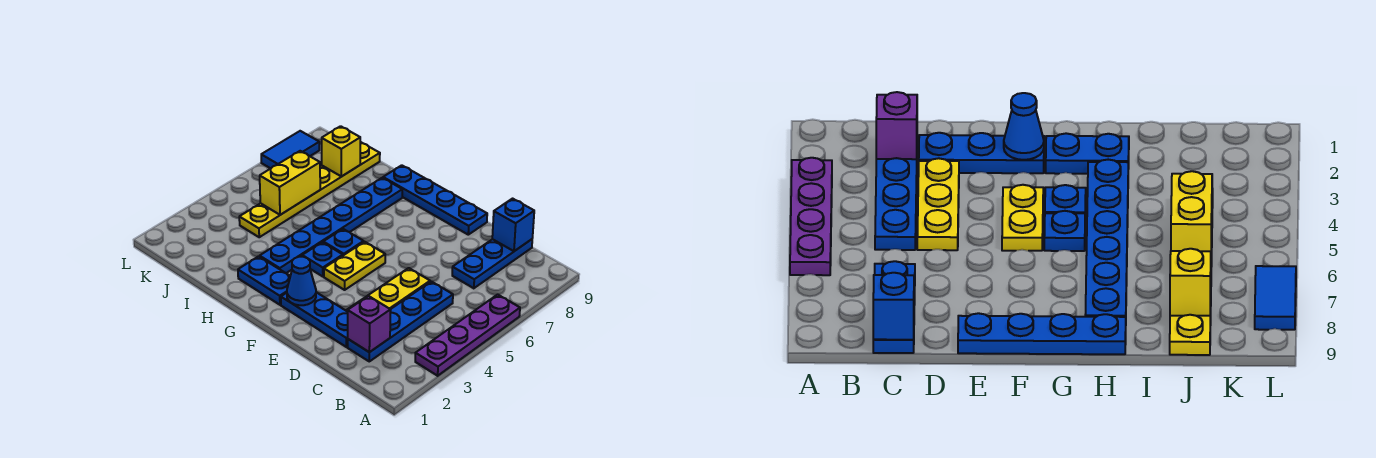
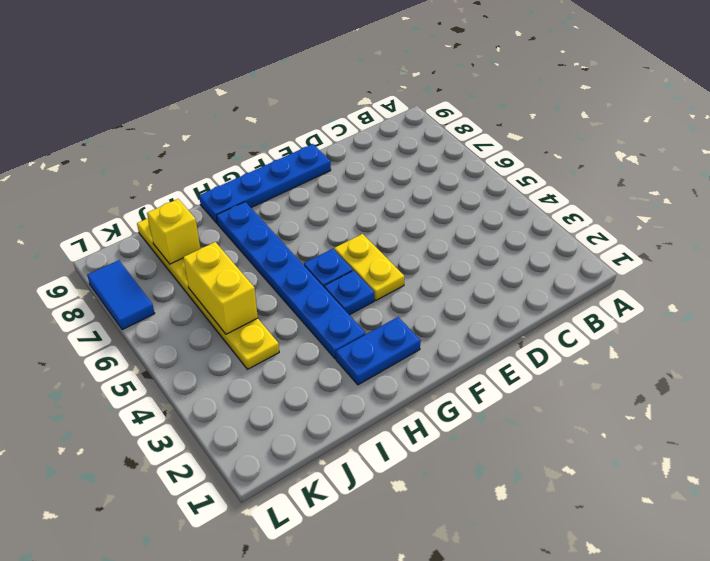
none -> purple plate A3:A6 level 1
none -> blue plate C2:C5 level 1
none -> blue plate C7:C9 level 1

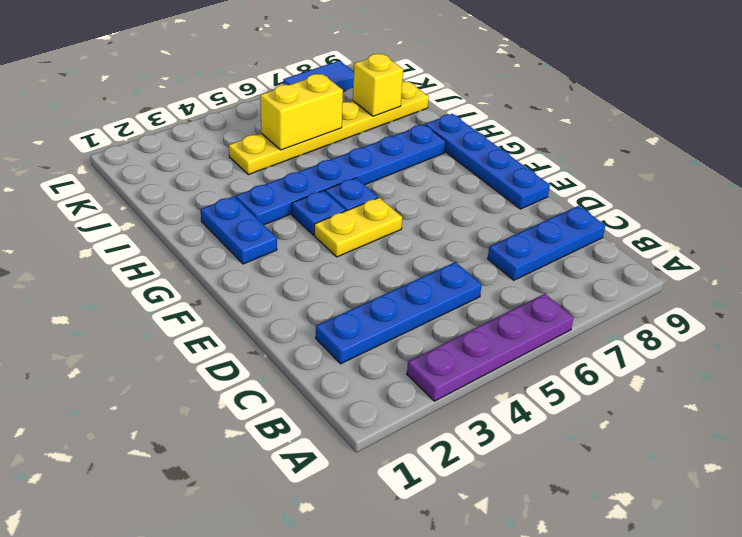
none -> blue plate D2:F2 level 1
none -> yellow plate D3:D5 level 1
none -> purple brick C2 level 2

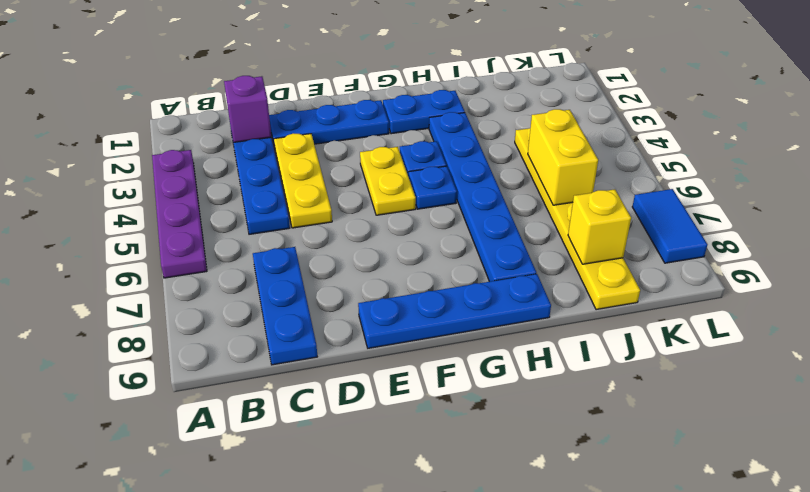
none -> blue brick C9 level 2
none -> blue cone F2 level 2

